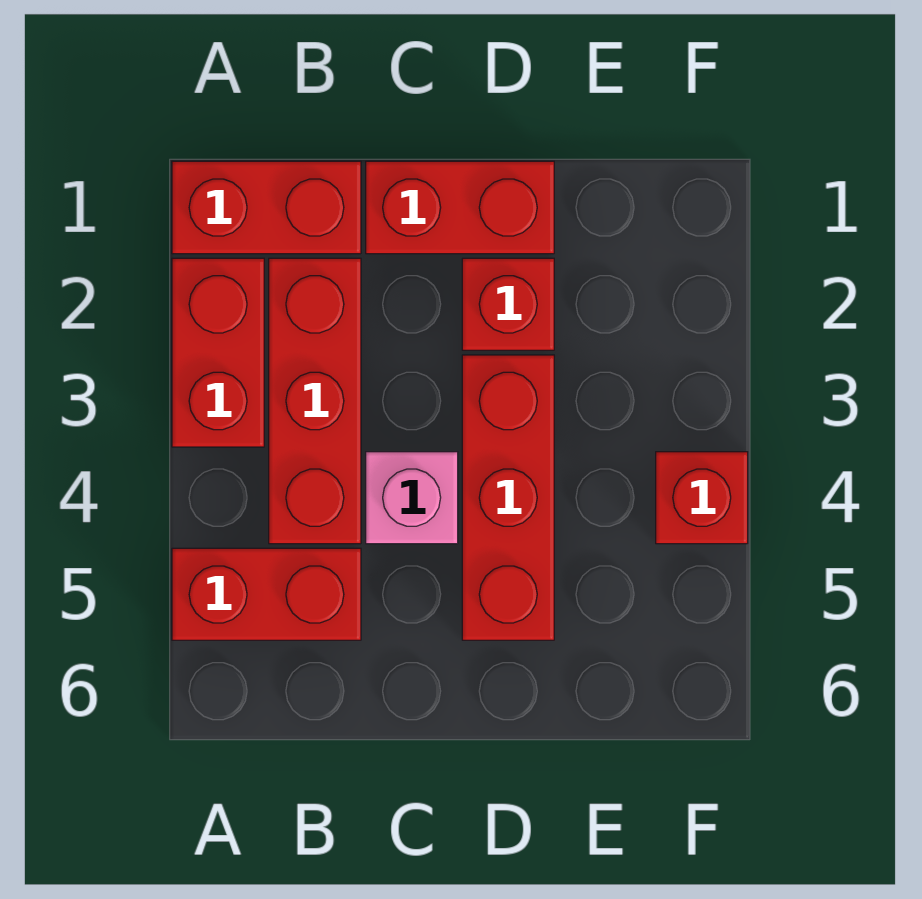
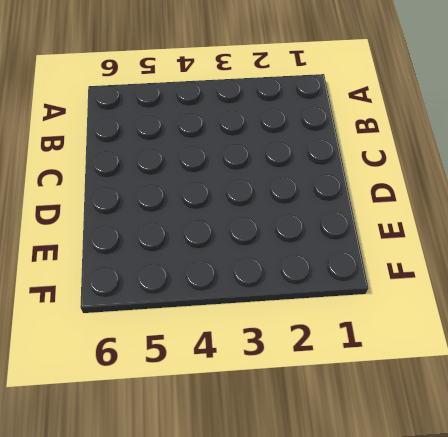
none -> red brick A1:B1 level 1
none -> red brick A2:A3 level 1

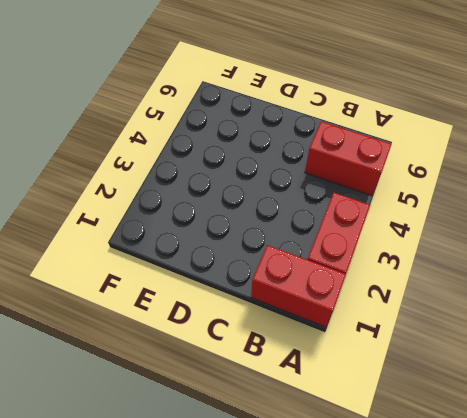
none -> red brick B2:B4 level 1
none -> red brick C1:D1 level 1

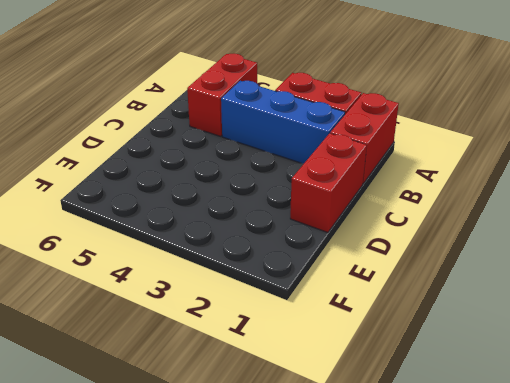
blue brick B2:B4 level 1 -> red brick B2:B4 level 1
none -> pink brick C4 level 1
none -> red brick D2 level 1

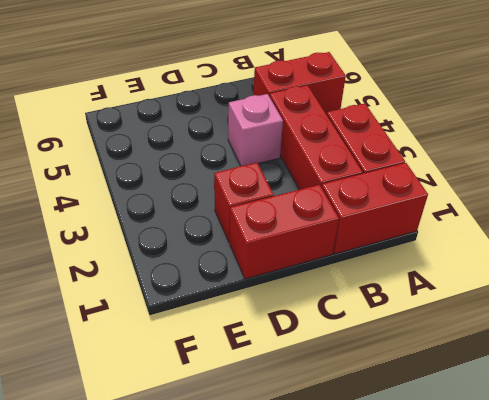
none -> red brick D3:D5 level 1
none -> red brick F4 level 1

